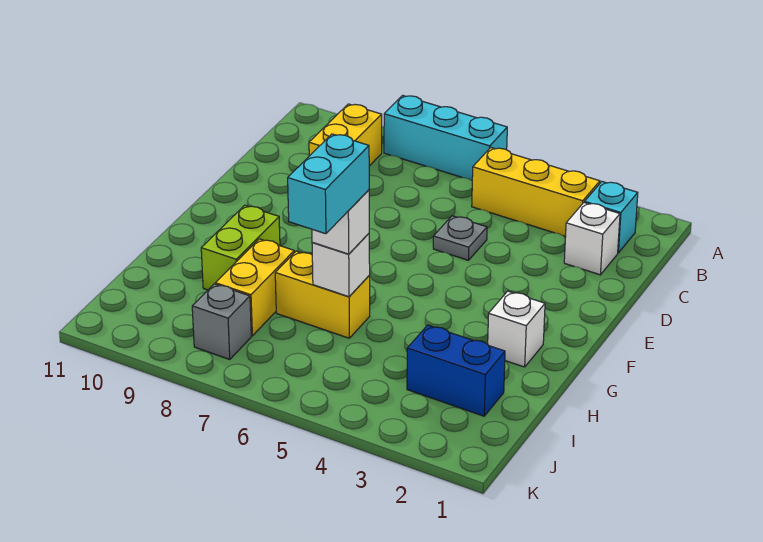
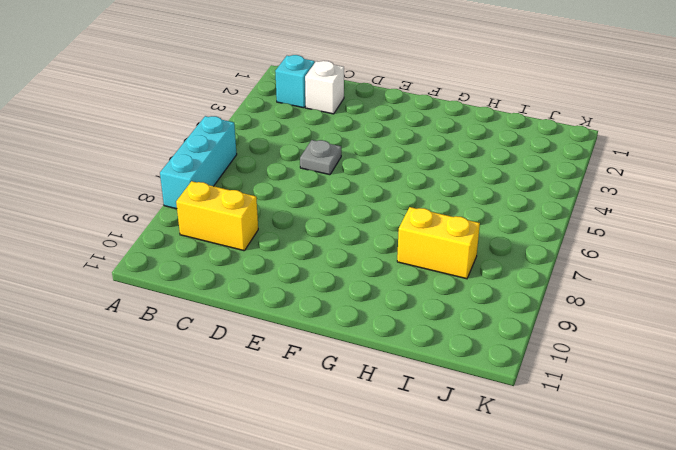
none -> yellow brick B3:B5 level 1
none -> white brick G2 level 1
none -> lime brick G9:H9 level 1

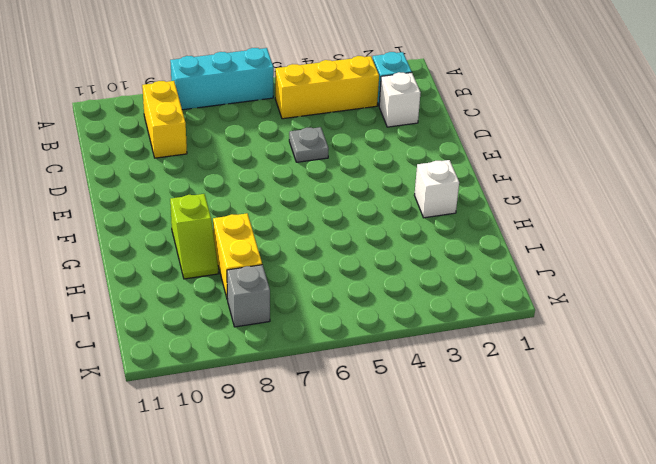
lime slope G9:H9 level 1 top G -> lime brick G9:H9 level 1
none -> yellow brick H6:H7 level 1
none -> blue brick I2:I3 level 1
none -> white brick H6 level 2

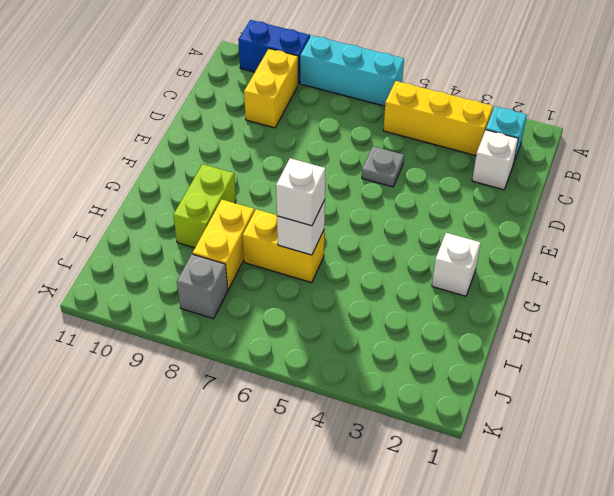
blue brick A9:A10 level 1 -> blue brick I2:I3 level 1
none -> cyan brick H6:I6 level 4

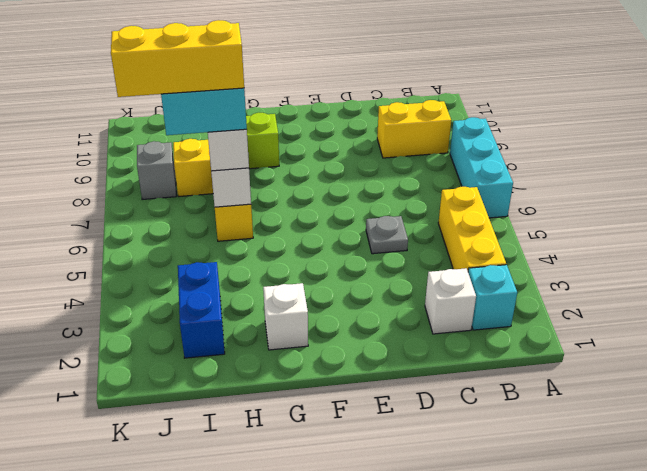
yellow brick H6:J6 level 5 -> none

